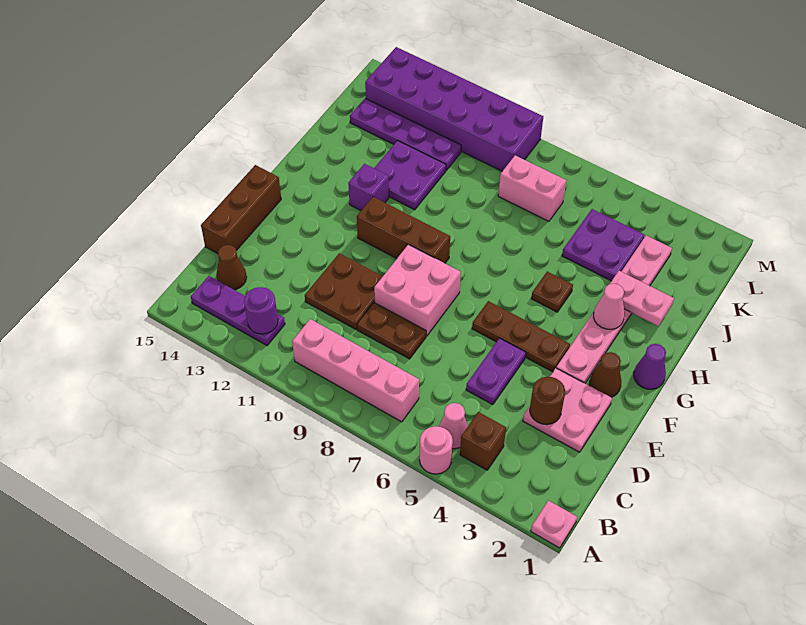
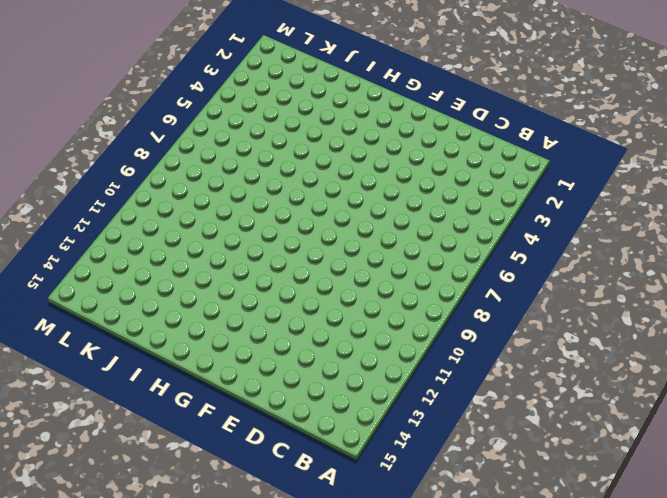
none -> pink plate A1 level 1
none -> pink round brick A5 level 1
none -> brown brick B4 level 1

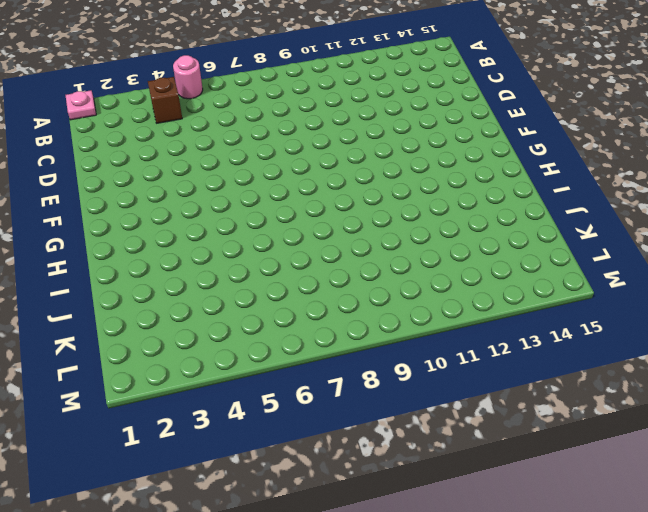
none -> pink cone B5 level 1
none -> pink brick B7:B10 level 1
none -> purple plate B12:B14 level 1

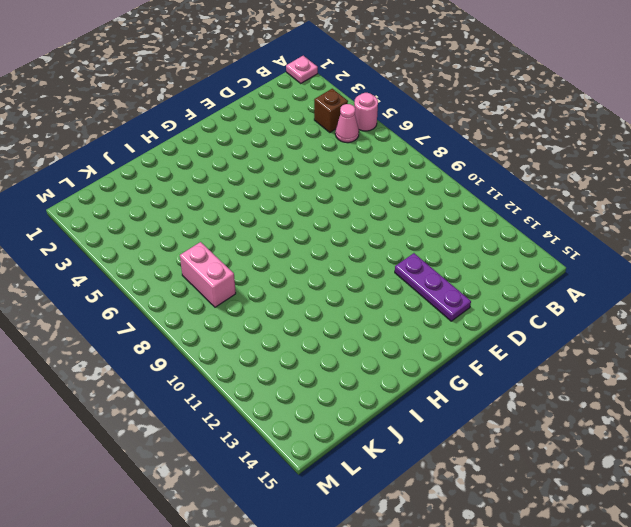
purple plate E12:E14 level 1 -> purple plate B12:B14 level 1
none -> pink brick B7:B10 level 1
none -> brown cone C14 level 1
none -> pink plate D2:E3 level 1

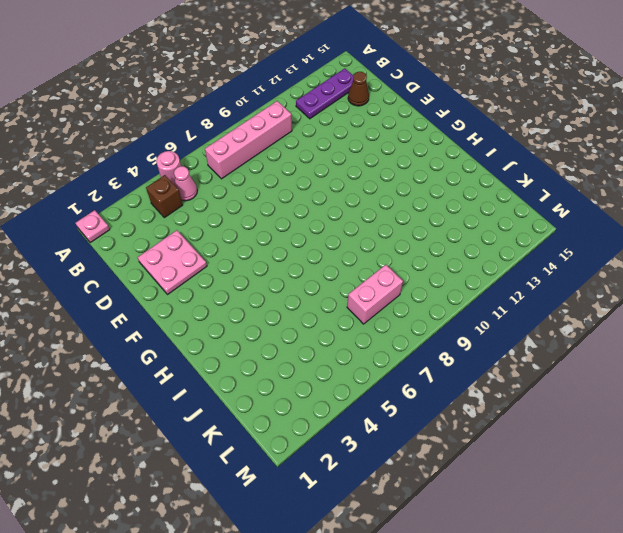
none -> purple plate D5:E5 level 1
none -> brown plate D8:D9 level 1
none -> brown plate D10:E11 level 1

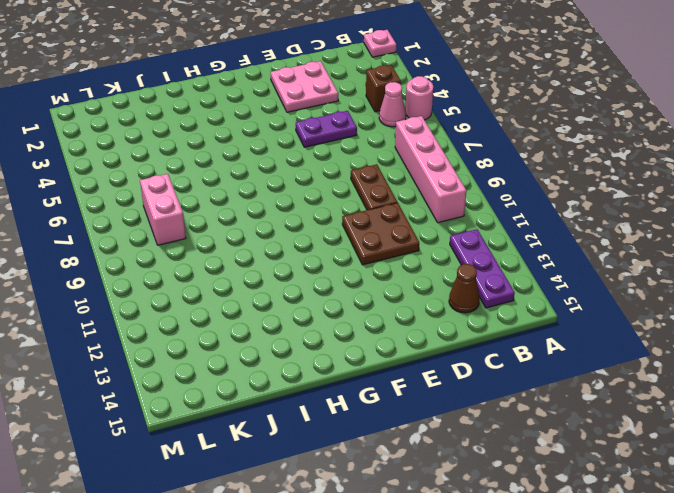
none -> brown brick D15:F15 level 1
none -> pink brick E8:F9 level 1
none -> brown cone F2 level 1

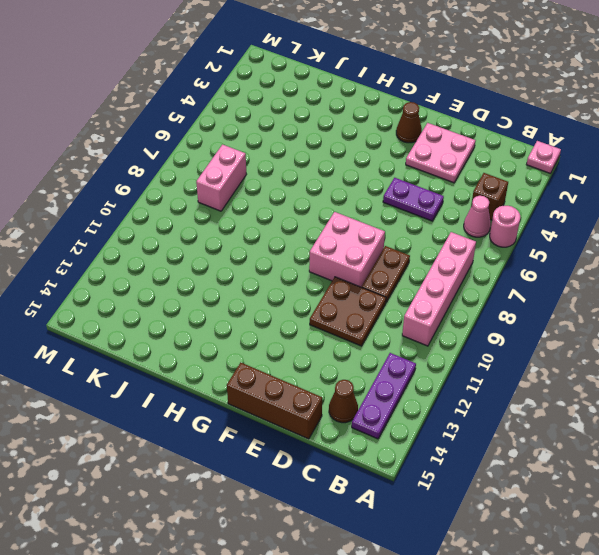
none -> pink plate F3:K3 level 1
none -> brown plate F4:F6 level 1
none -> purple cone G1 level 1

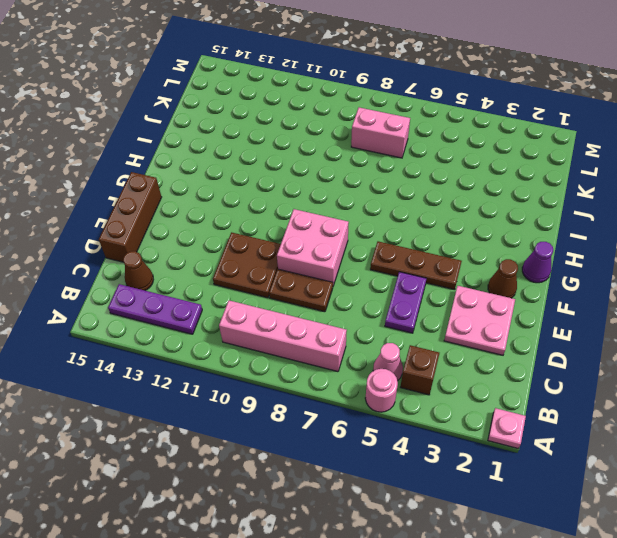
none -> pink plate F3:K3 level 1
none -> brown brick G9:G11 level 1
none -> brown plate H5 level 1

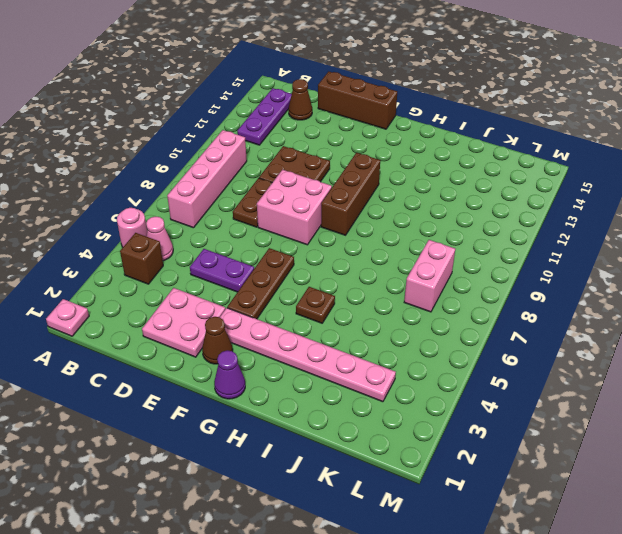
none -> purple brick H12 level 1
none -> purple plate I11:J12 level 1
none -> purple plate J4:K5 level 1

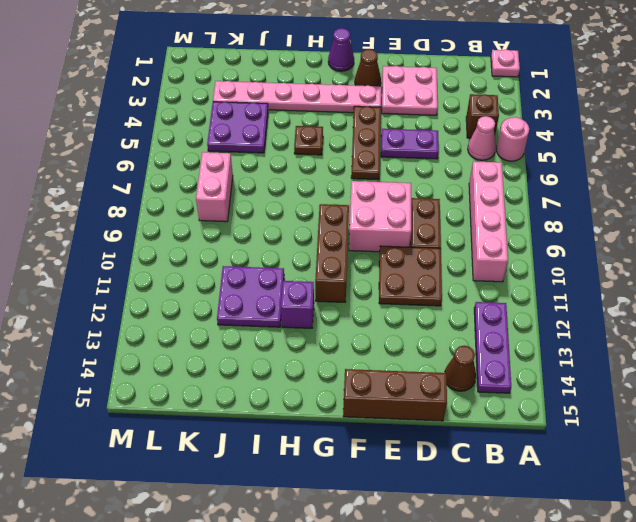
none -> purple plate K11:K14 level 1
none -> purple brick L9:M14 level 1
none -> purple round brick B12 level 2

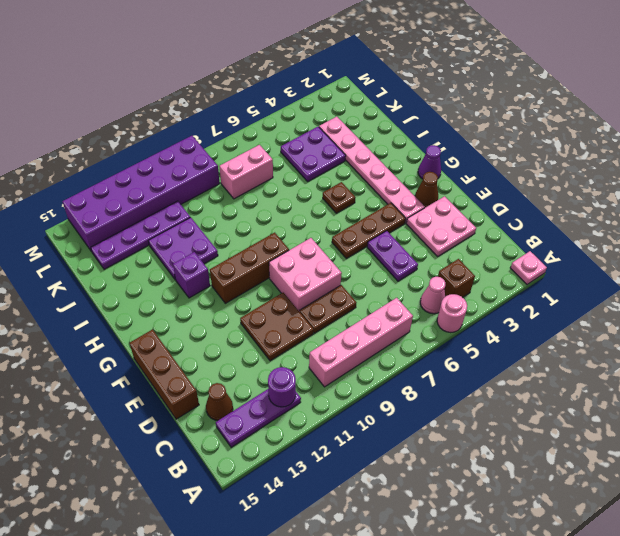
none -> brown round brick D3 level 2
none -> pink cone H3 level 2
none -> pink plate I2:I3 level 2

